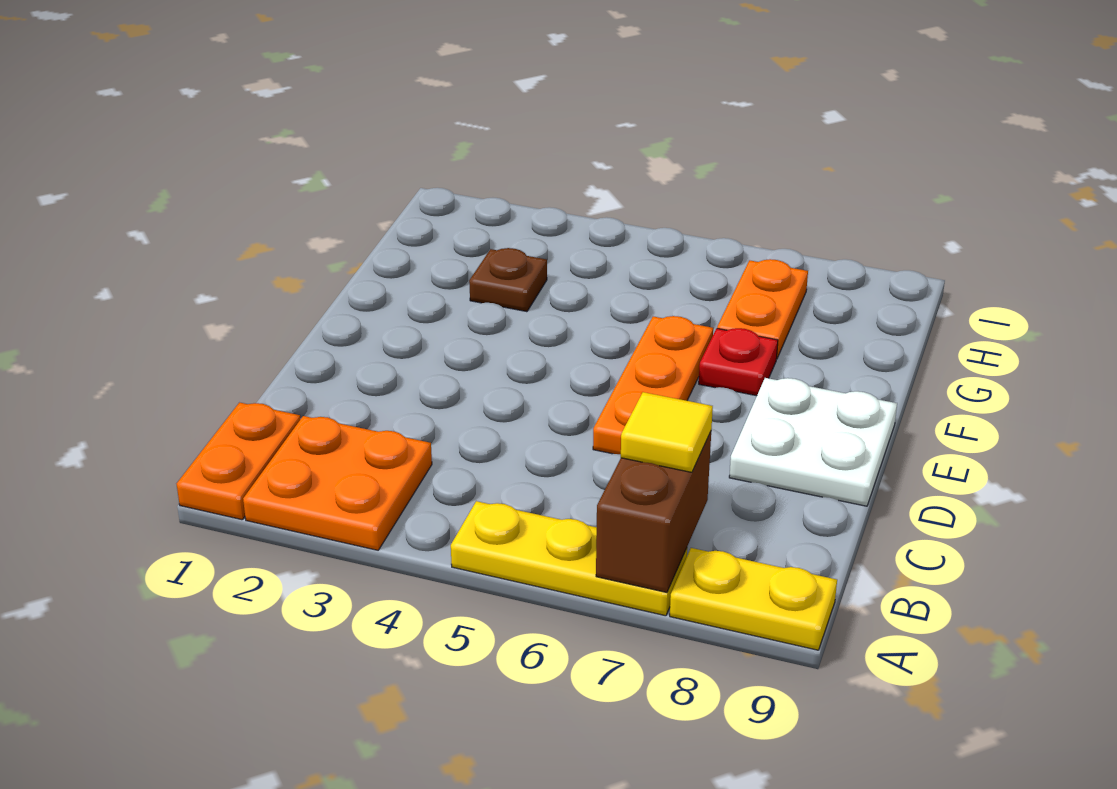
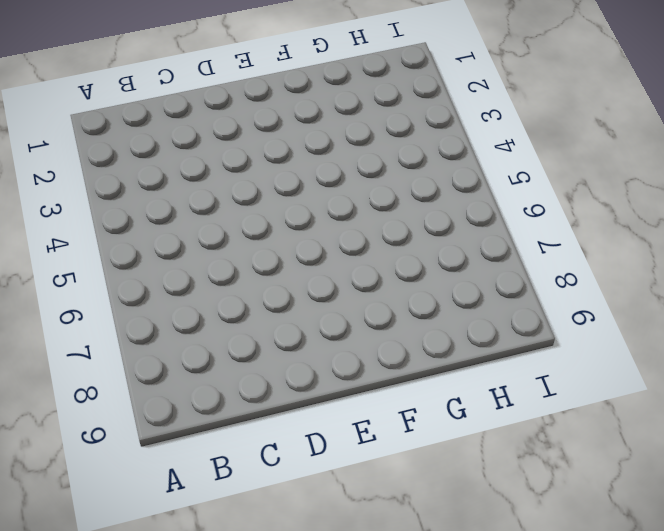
none -> orange plate A1:B1 level 1
none -> orange plate A2:B3 level 1

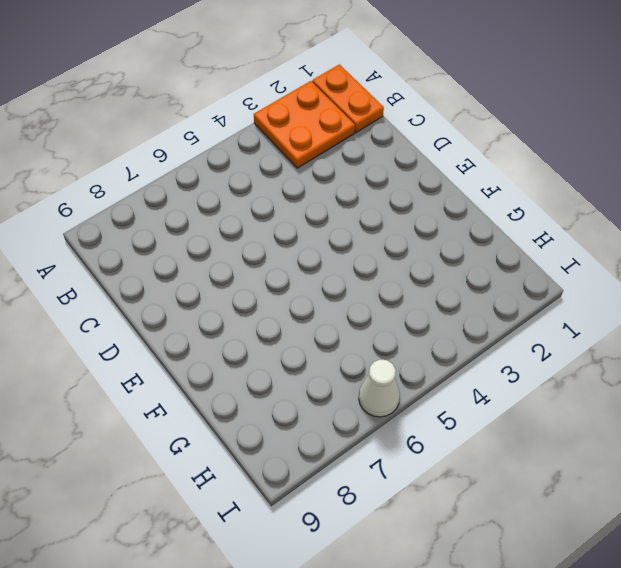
white cone I6 level 1 -> none
none -> yellow plate A5:A7 level 1
none -> yellow plate A8:A9 level 1

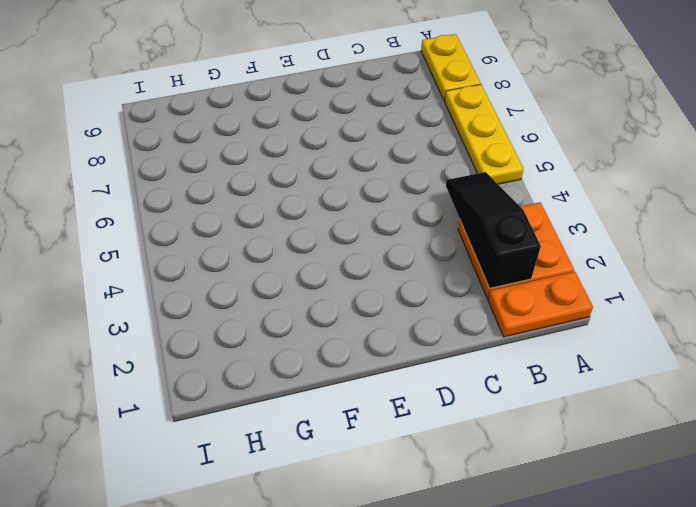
black slope B2:B4 level 2 top 2 -> none
none -> orange plate D6:F6 level 1
none -> white plate D8:E9 level 1

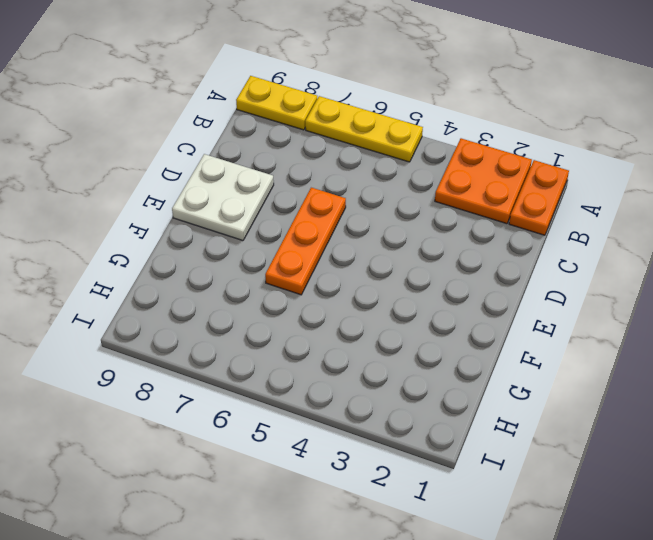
none -> red plate F7 level 1
none -> brown plate G3 level 1

